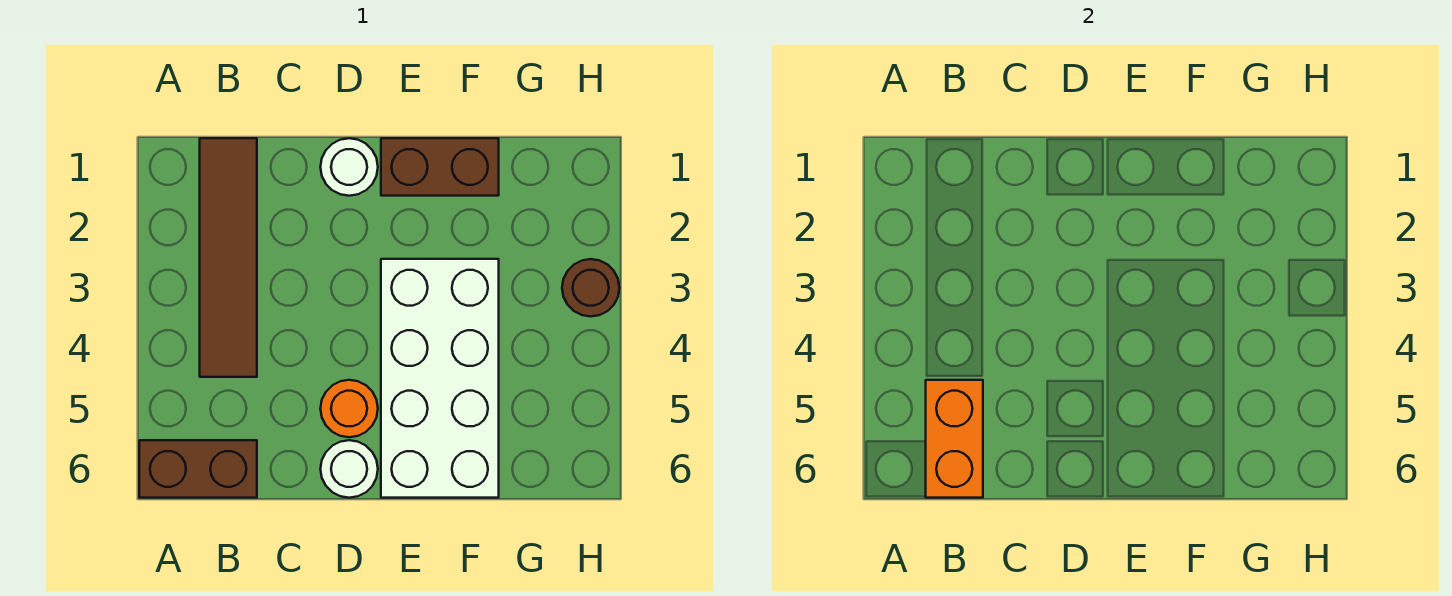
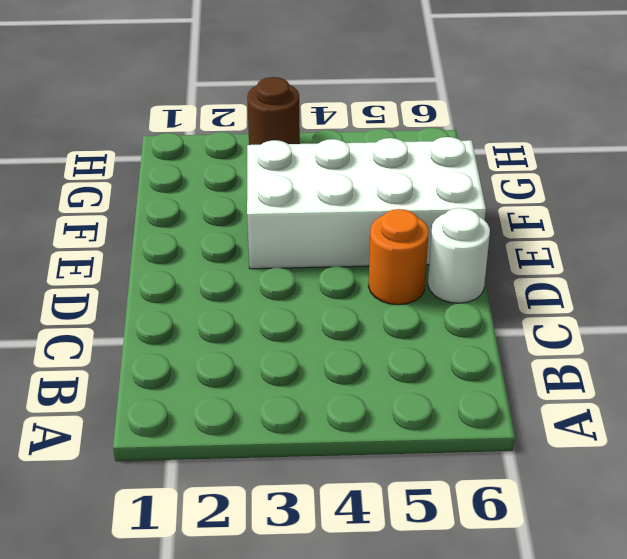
none -> brown brick A6:B6 level 1
none -> brown tile B1:B4 level 1

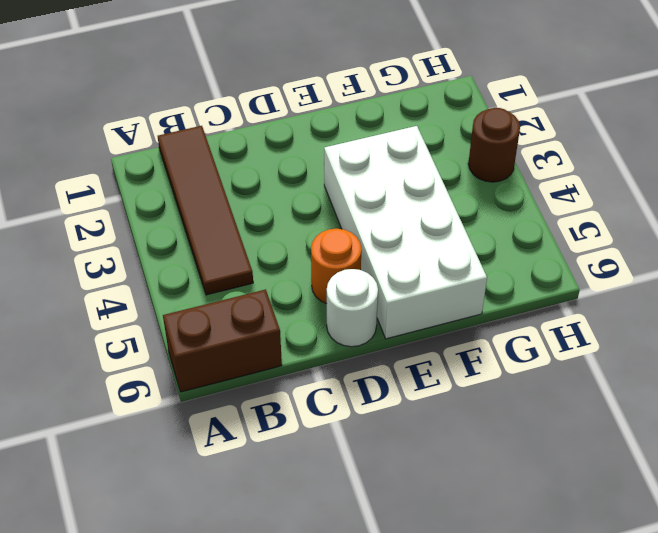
none -> white round brick D1 level 1
none -> brown brick E1:F1 level 1

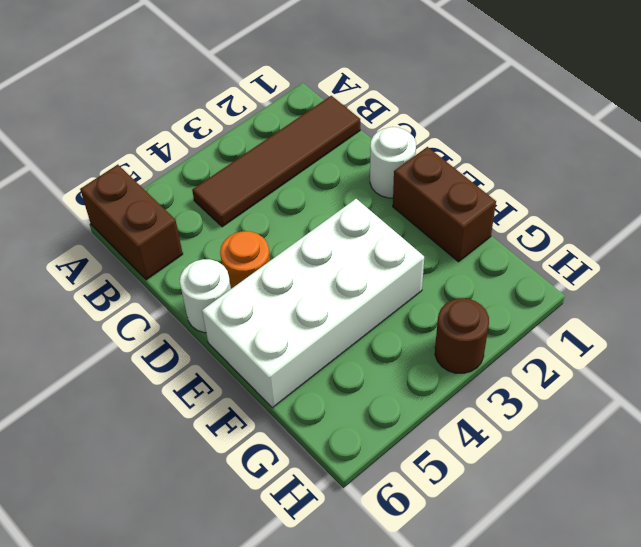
none -> orange brick B5:B6 level 2

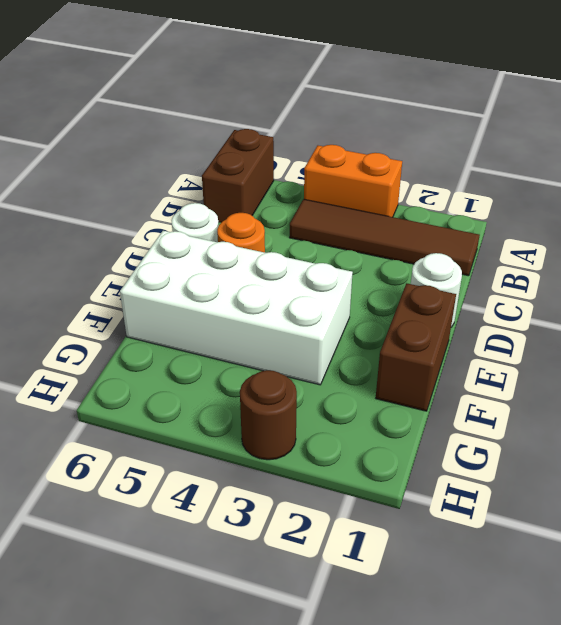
orange brick A3:A4 level 1 -> orange brick B5:B6 level 2

